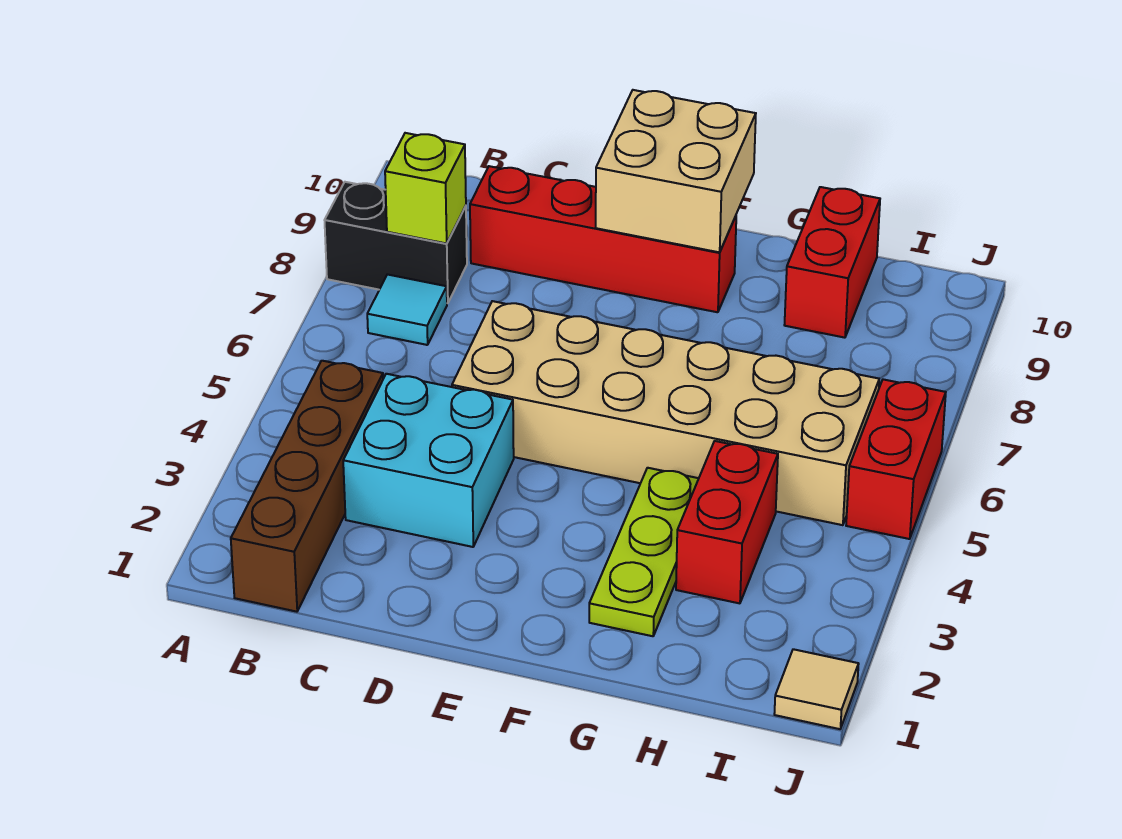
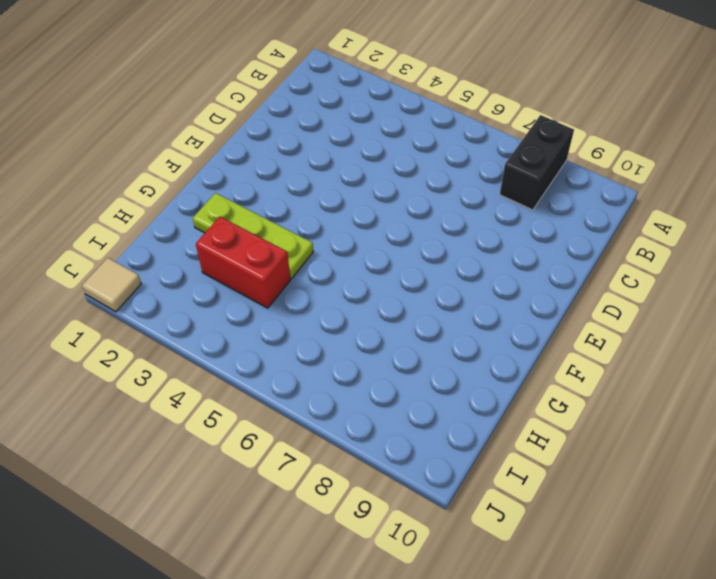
none -> brown brick B1:B4 level 1
none -> cyan tile B7 level 1
none -> cyan brick C3:D4 level 1

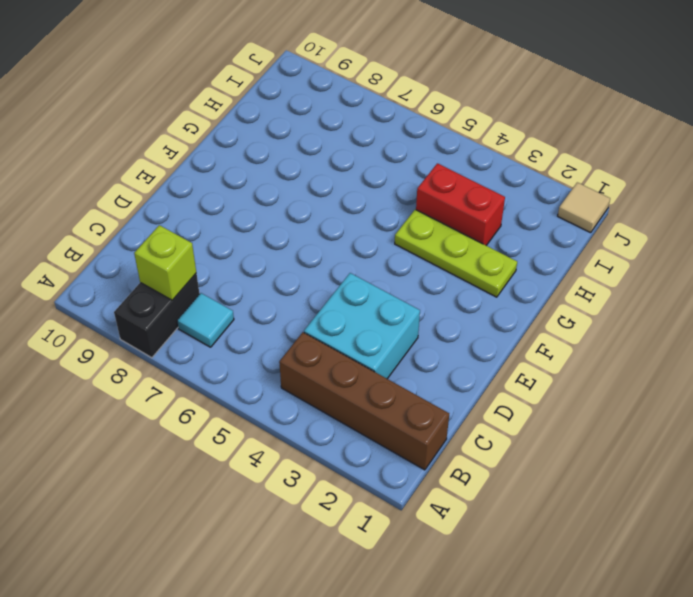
none -> red brick C9:F9 level 1
none -> tan brick D5:I6 level 1
none -> red brick H9:H10 level 1

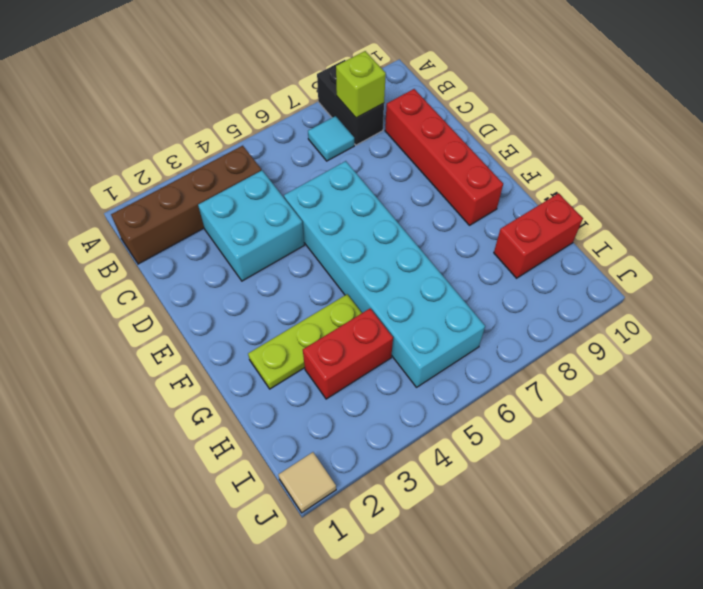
cyan brick D5:I6 level 1 -> tan brick D5:I6 level 1
none -> red brick J5:J6 level 1
none -> tan brick E9:F10 level 2

